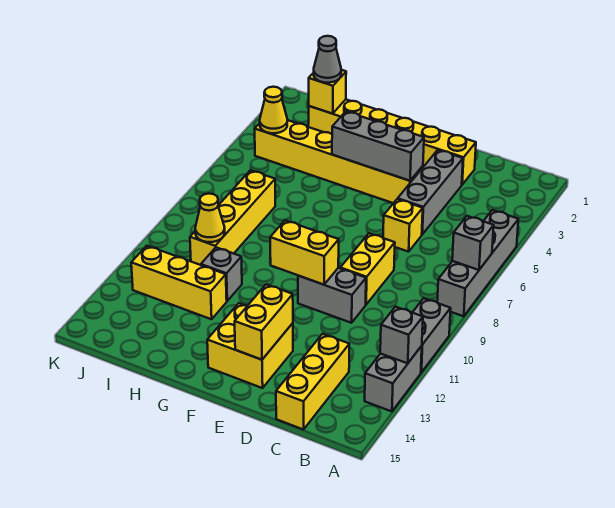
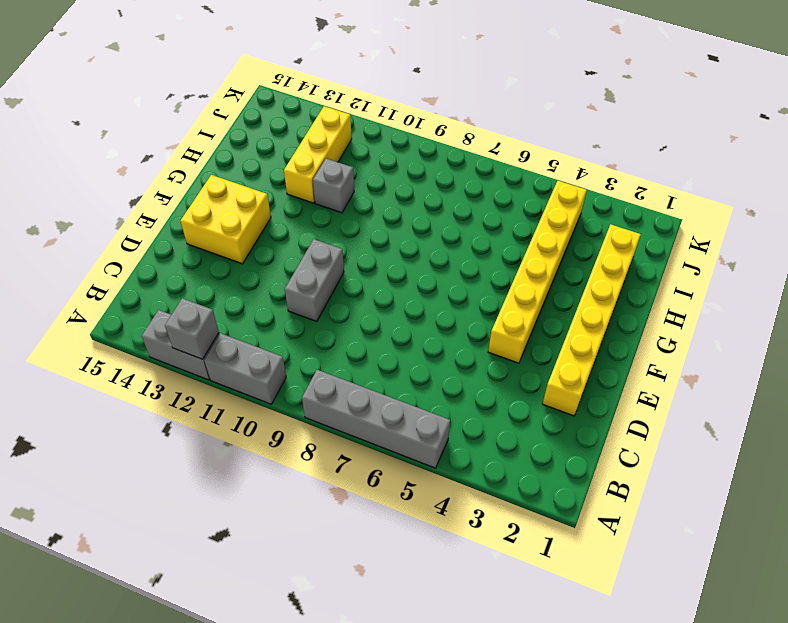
none -> yellow brick C13:C15 level 1
none -> grey brick D3:D5 level 1
none -> yellow brick D6 level 1

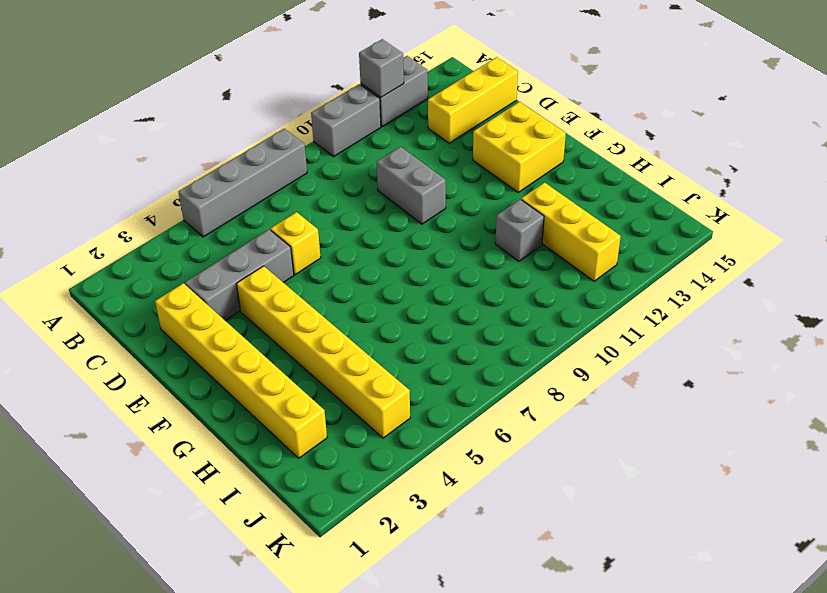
none -> yellow brick D8:D9 level 1
none -> yellow brick I7:I10 level 1
none -> grey brick A7 level 2

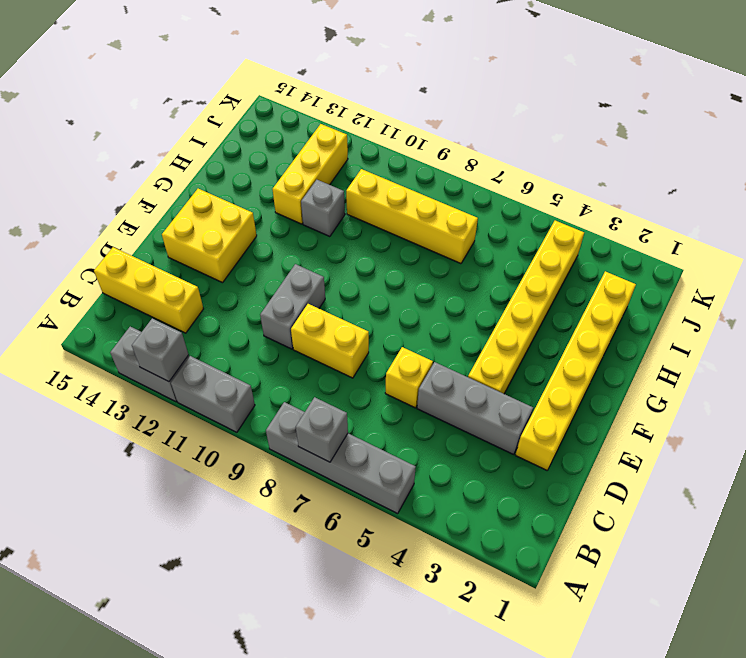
none -> grey brick E4:G4 level 2
none -> yellow brick E10:F10 level 2
none -> yellow brick E13:E14 level 2

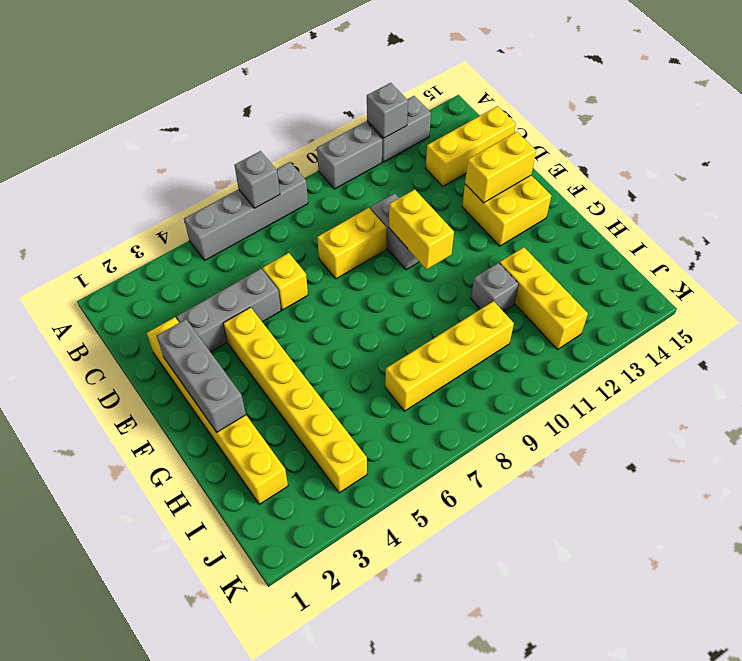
grey brick E2:G2 level 2 -> grey brick E4:G4 level 2
none -> yellow brick I2 level 2
none -> yellow cone I10 level 2
none -> yellow cone J4 level 2

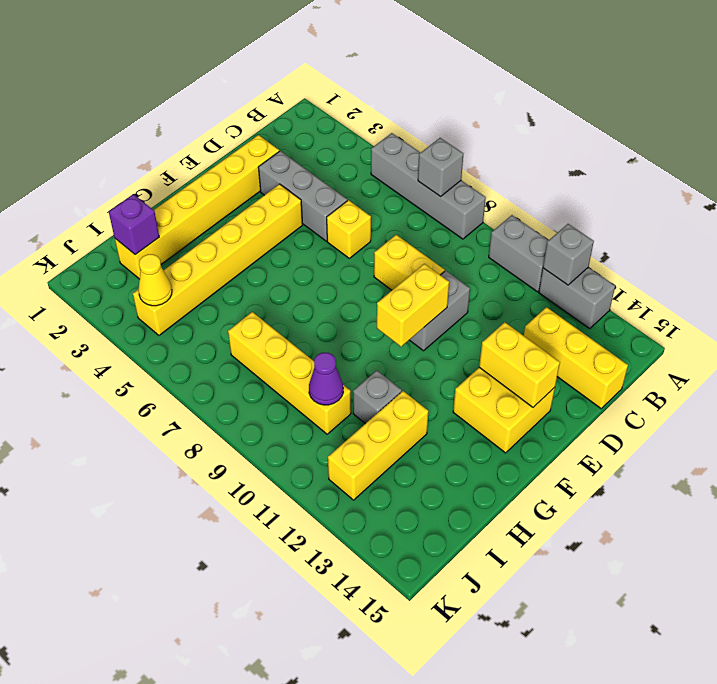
purple brick I2 level 2 -> yellow brick I2 level 2
purple cone I10 level 2 -> yellow cone I10 level 2
none -> grey brick E4:G4 level 2
none -> grey cone I2 level 3

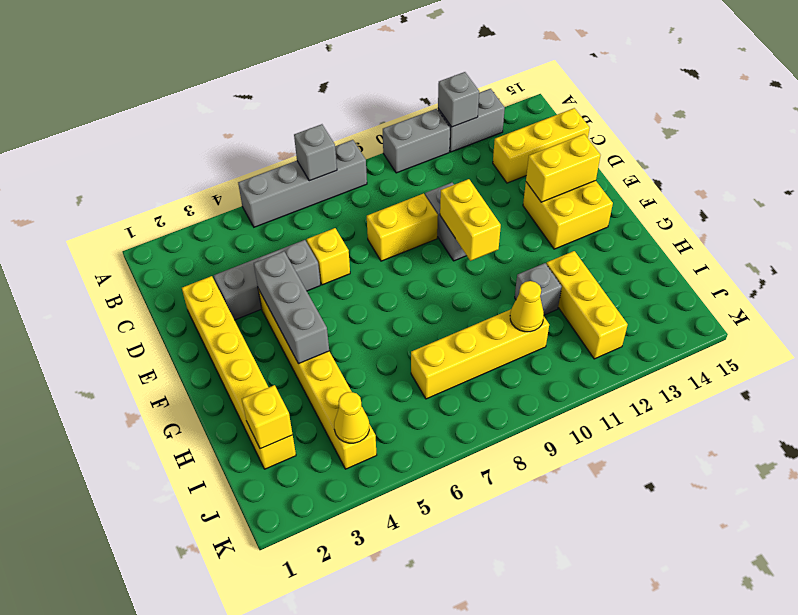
none -> grey cone I2 level 3

